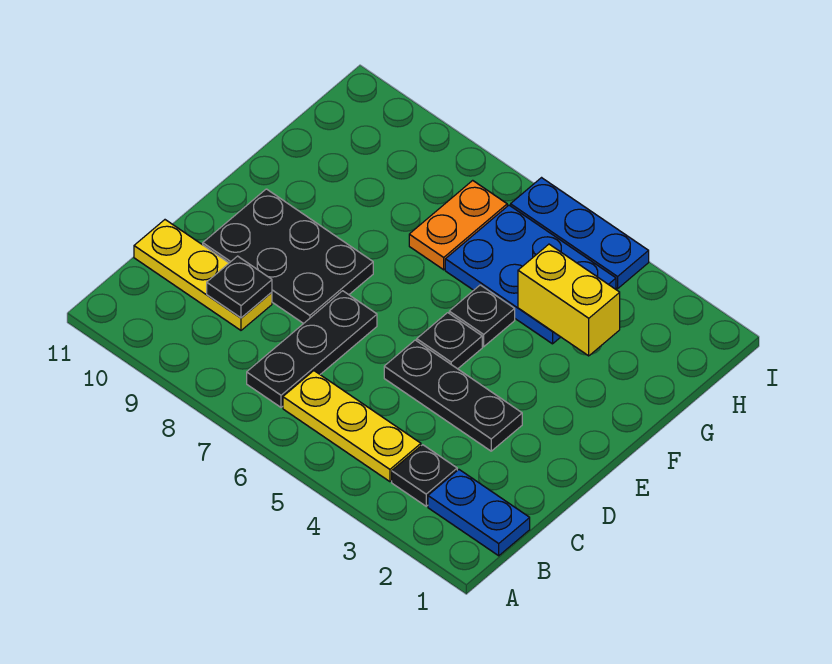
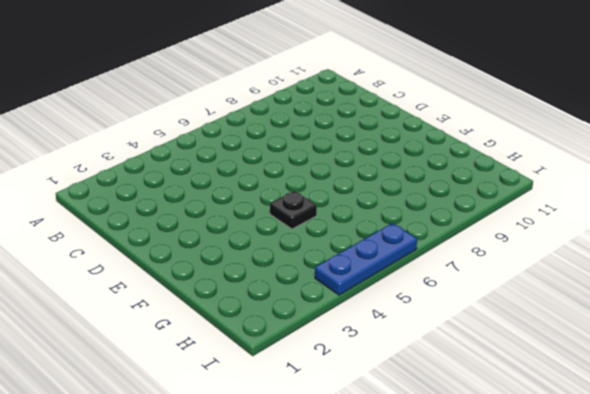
none -> blue plate B1:B2 level 1
none -> black plate B3 level 1
none -> yellow plate B4:B6 level 1

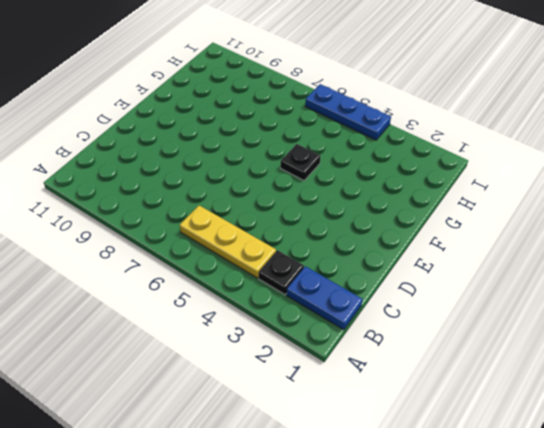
none -> black plate B7:D7 level 1
none -> yellow plate C9:C11 level 1
none -> black plate D3:D5 level 1

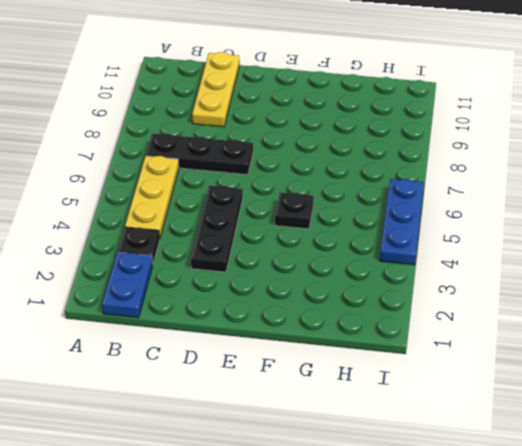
none -> black plate D8:E10 level 1
none -> black plate E5 level 1
none -> blue plate G4:H6 level 1

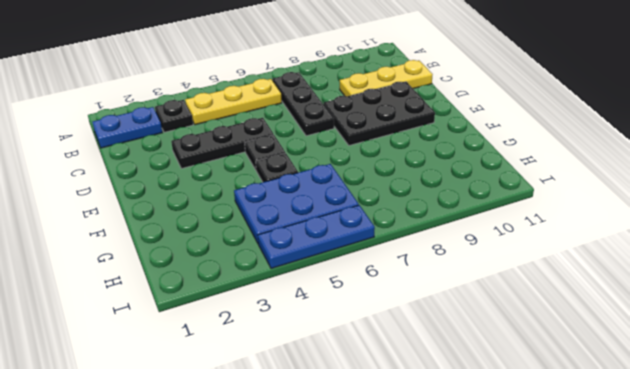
none -> orange plate G7:H7 level 1
none -> black plate C9 level 2
none -> yellow brick G3:G4 level 2

